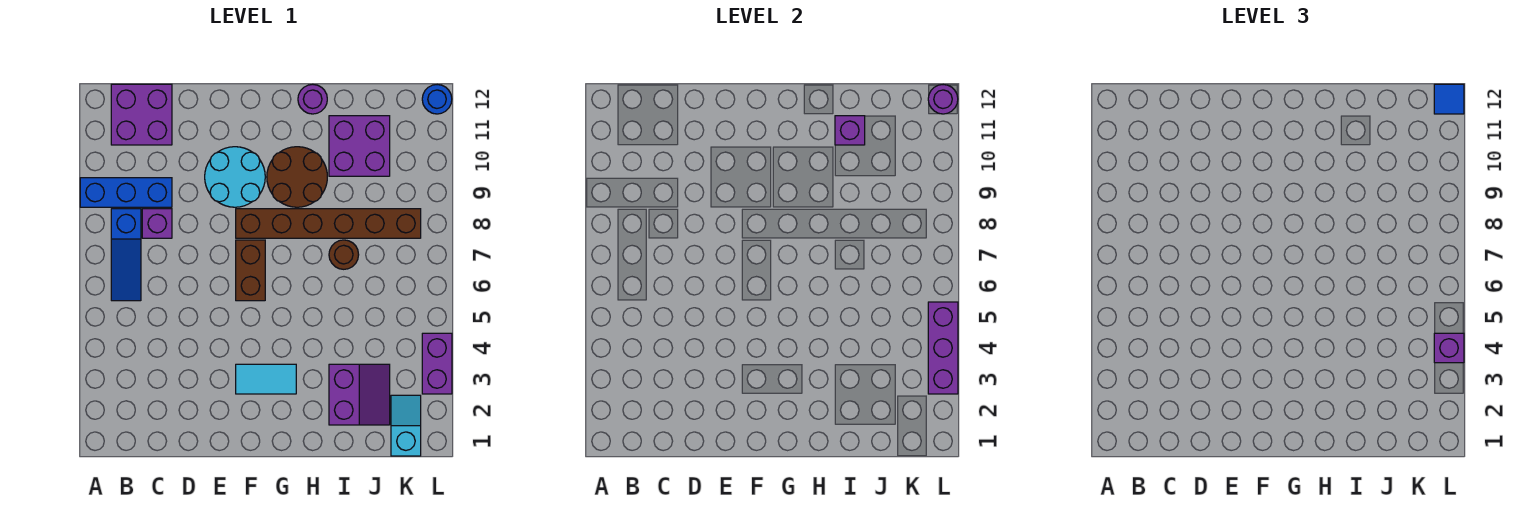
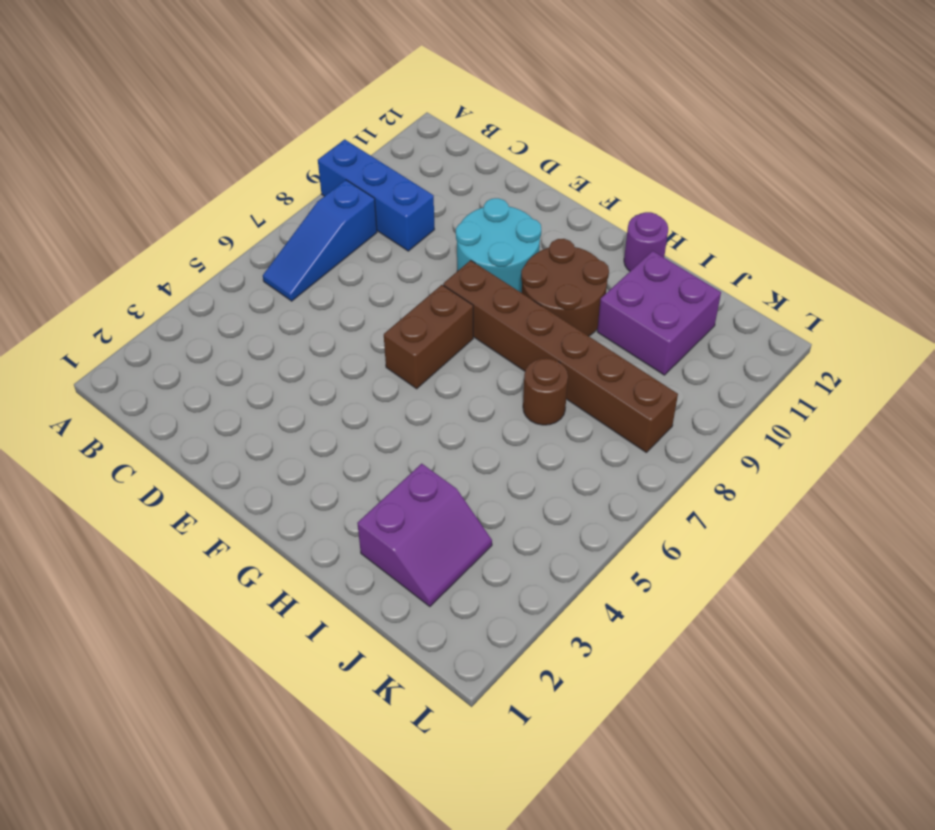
none -> purple brick B11:C12 level 1
none -> purple brick C8 level 1
none -> cyan tile F3:G3 level 1

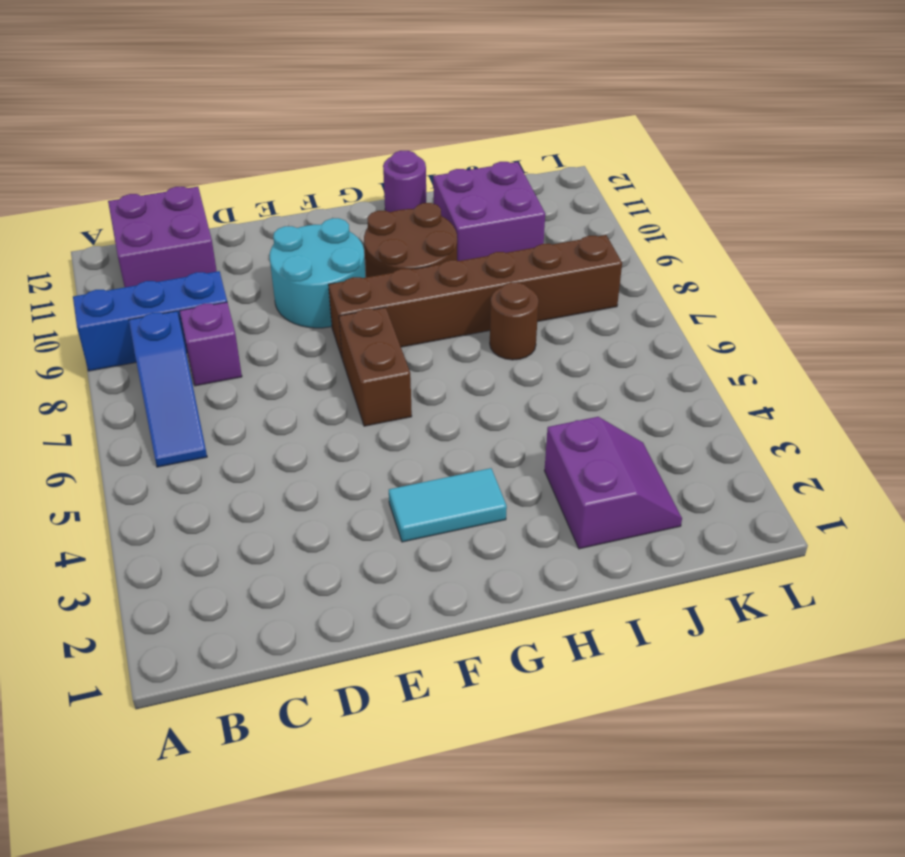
none -> cyan slope K1:K2 level 1 top 1
none -> purple brick L3:L4 level 1
none -> blue round brick L12 level 1

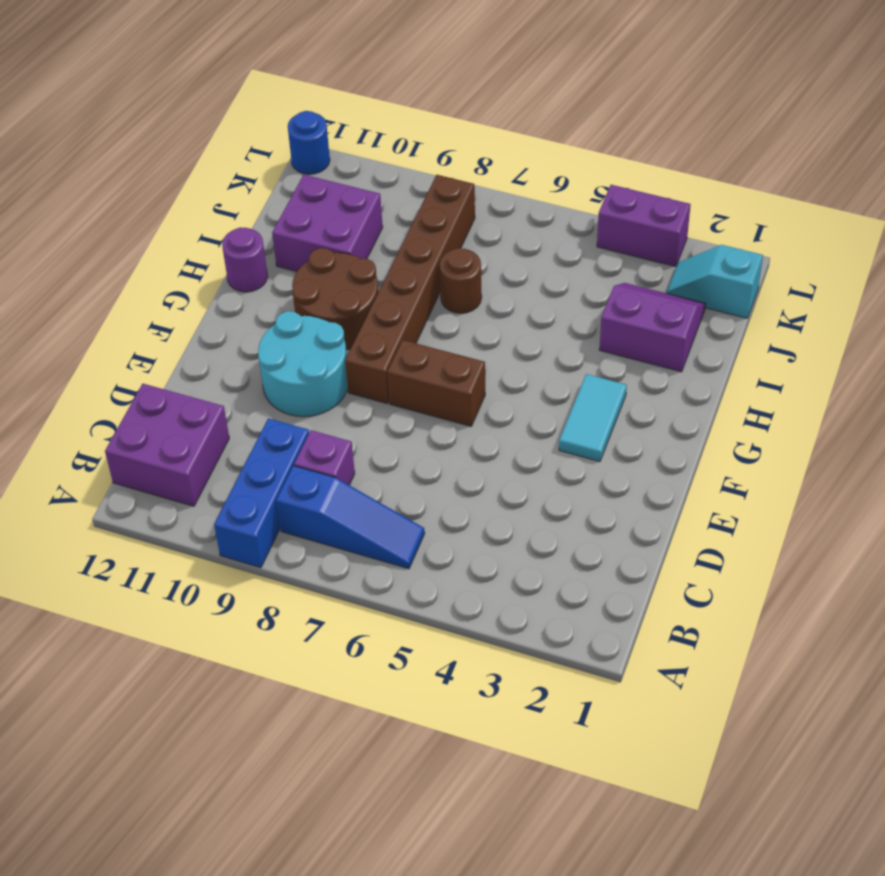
none -> purple brick I11 level 2
none -> purple brick L3:L5 level 2
none -> purple round brick L12 level 2

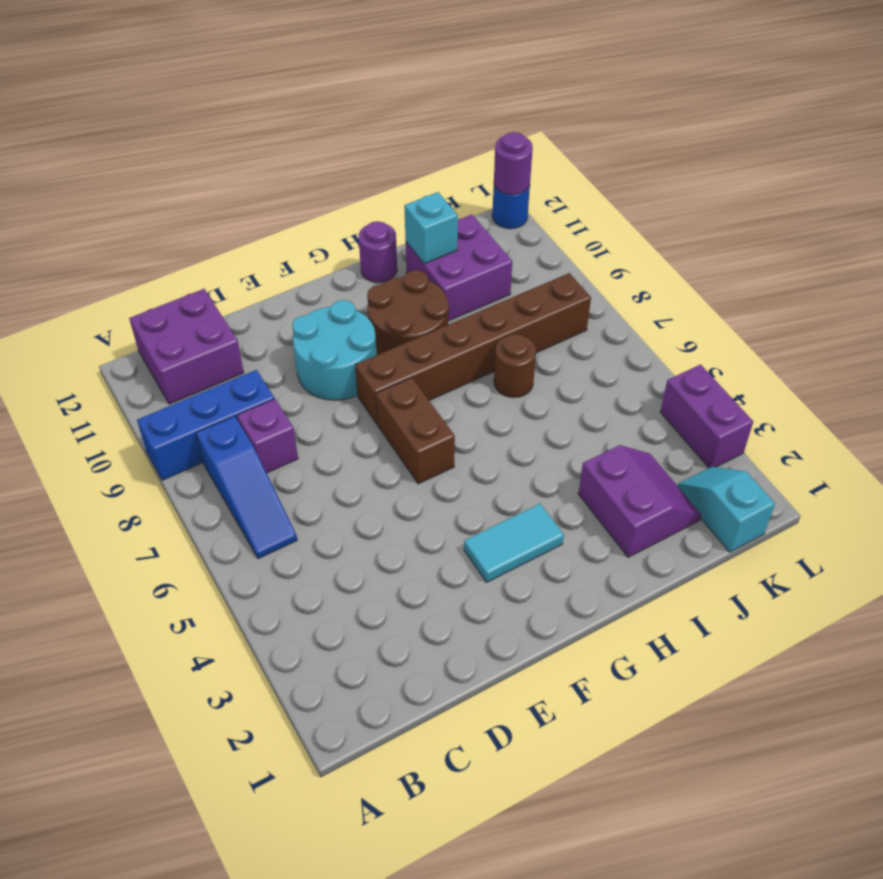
cyan brick I11 level 2 -> purple brick I11 level 2
none -> purple brick L3:L5 level 2
none -> purple brick L4 level 3
none -> blue tile L12 level 3

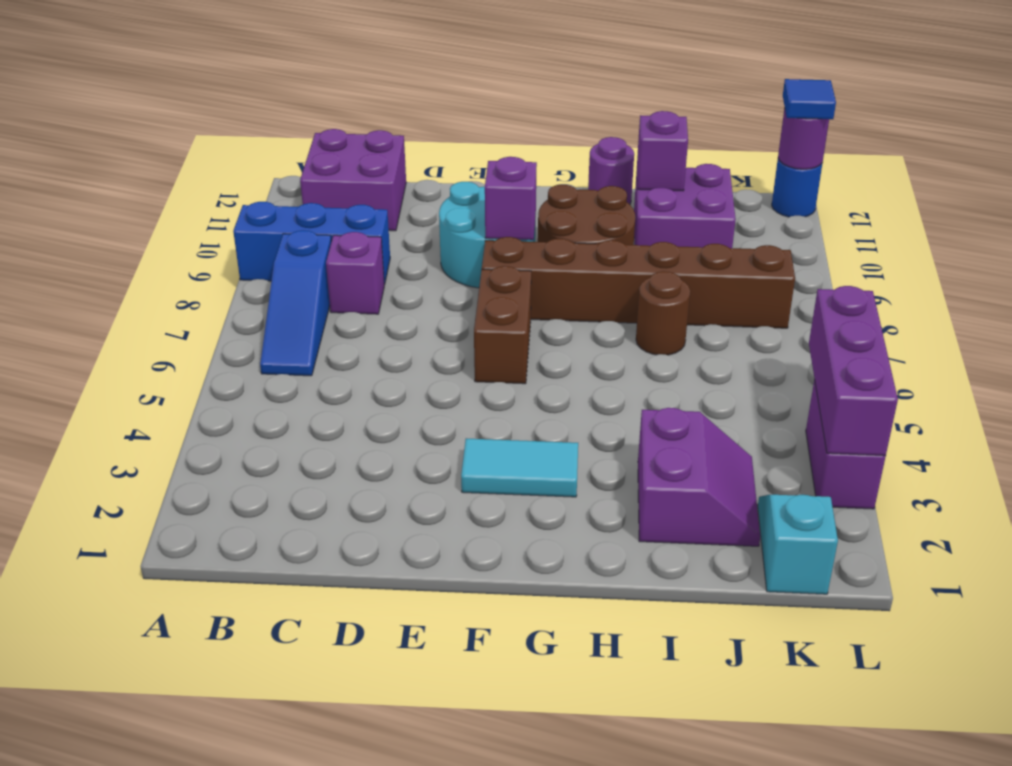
purple brick F9 level 2 -> purple brick L4 level 3

